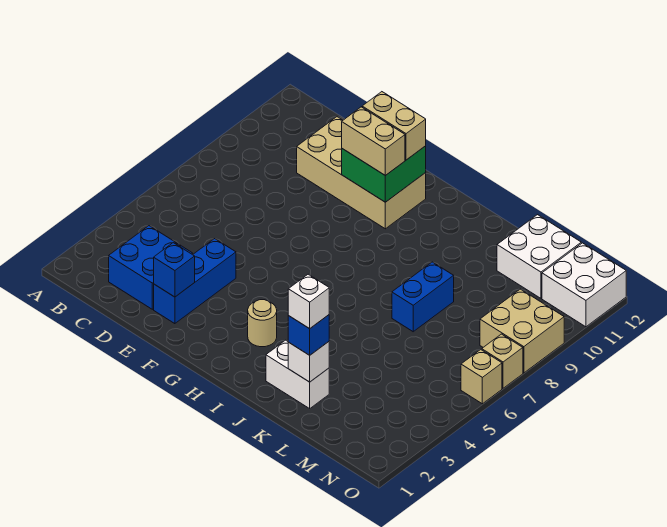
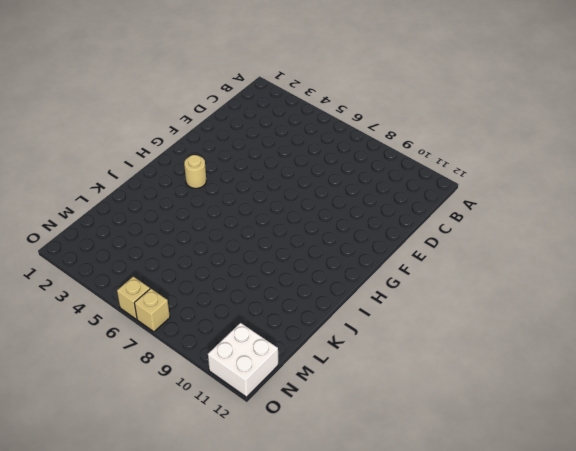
none -> blue brick C2:D3 level 1
none -> tan brick D10:G11 level 1
none -> blue brick E2:E4 level 1

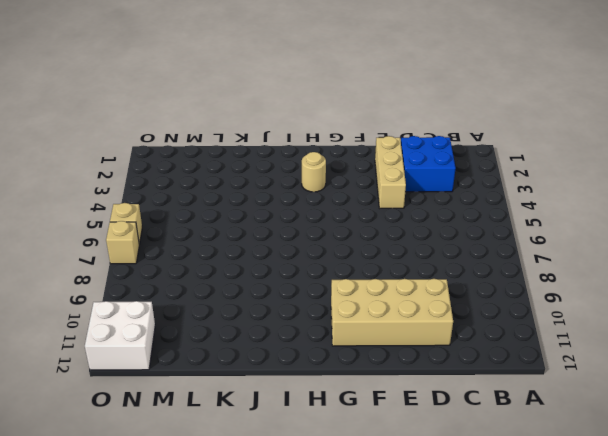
tan brick E2:E4 level 1 -> blue brick E2:E4 level 1
none -> white brick J2:K2 level 1
none -> blue brick K7:K8 level 1
none -> white brick L11:M12 level 1

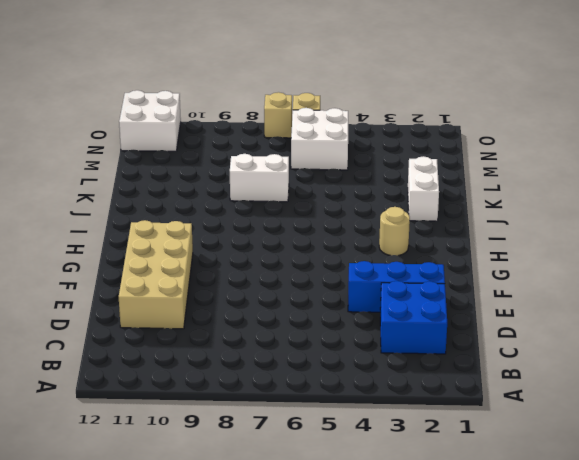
white brick K7:K8 level 1 -> blue brick K7:K8 level 1
white brick M5:N6 level 1 -> white brick L11:M12 level 1
none -> tan brick N8:O9 level 1
none -> blue brick E2 level 2
none -> green brick F10:G11 level 2

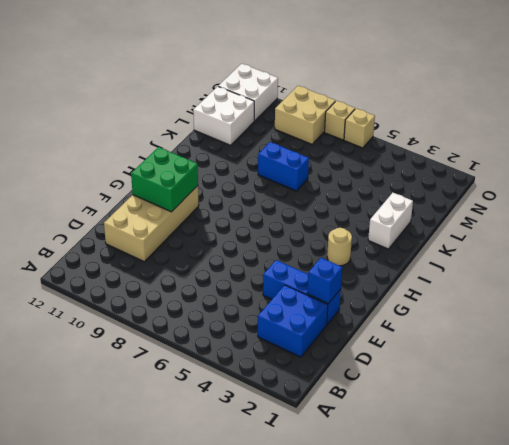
none -> white brick K2 level 2
none -> tan brick F10:G10 level 3
none -> tan brick F11:G11 level 3

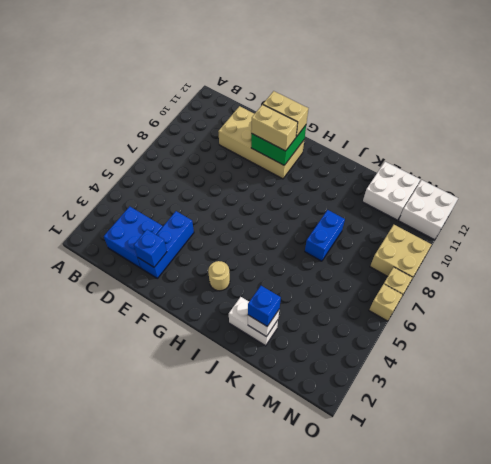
none -> white brick K2 level 4

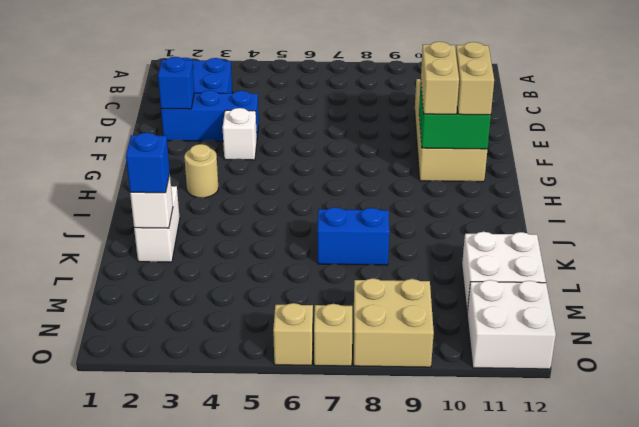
white brick F4 level 1 -> white brick K2 level 4

